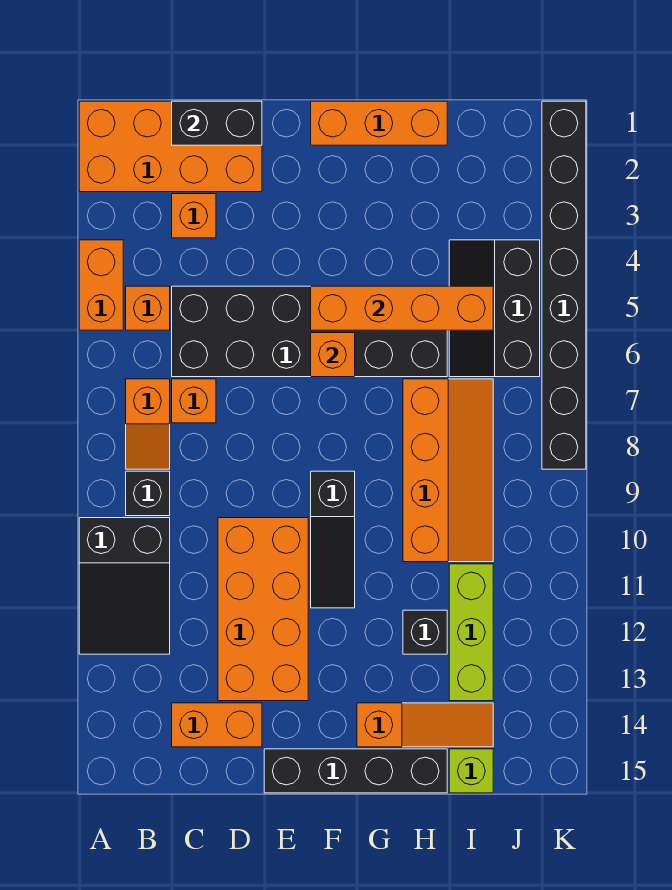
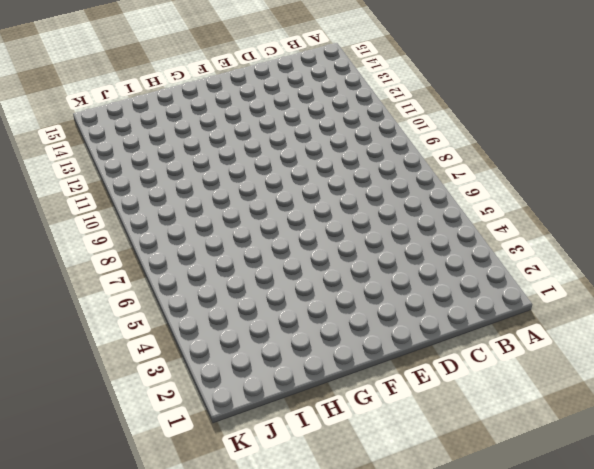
none -> orange brick A1:D2 level 1
none -> orange brick A4:A5 level 1
none -> black slope A10:B12 level 1 top 10

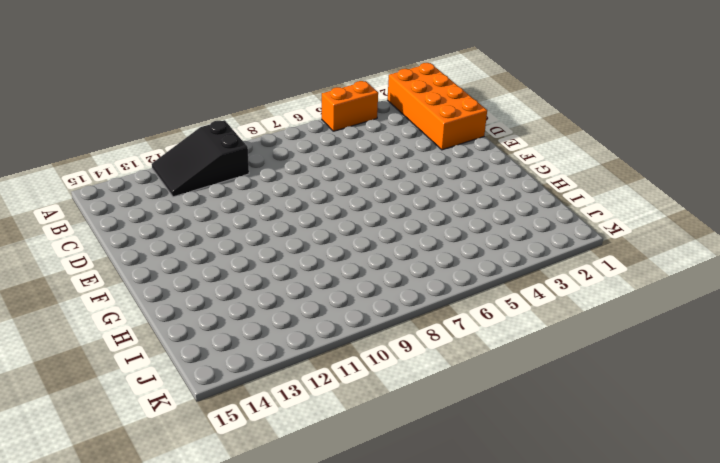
none -> orange brick B5 level 1
none -> orange slope B7:B8 level 1 top 7
none -> black brick B9 level 1

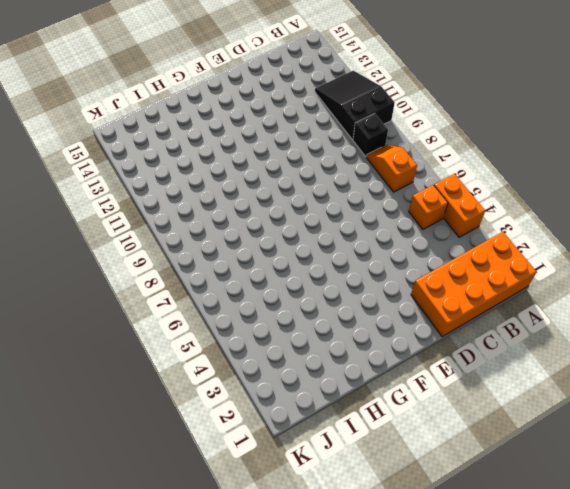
none -> orange brick C3 level 1
none -> black brick C5:H6 level 1
none -> orange brick C7 level 1

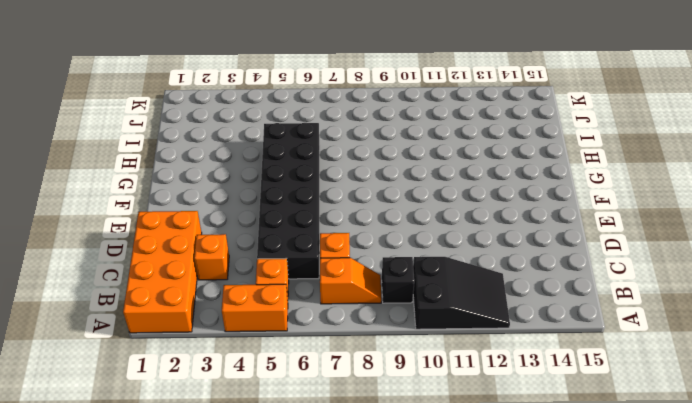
none -> orange brick C14:D14 level 1
none -> orange brick D10:E13 level 1
none -> black brick E15:H15 level 1

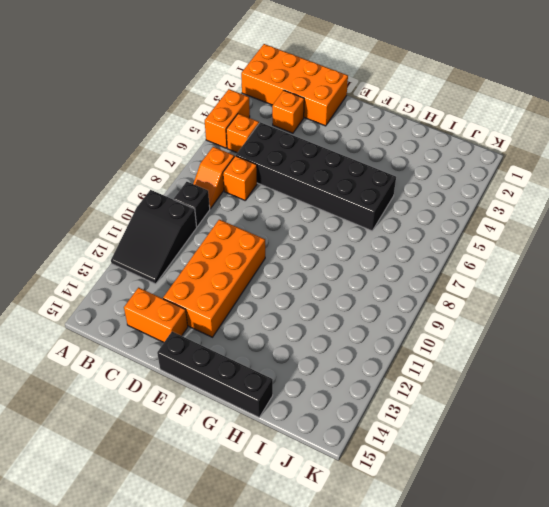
none -> orange brick F1:H1 level 1
none -> black slope F9:F11 level 1 top 9
none -> orange slope G14:I14 level 1 top G

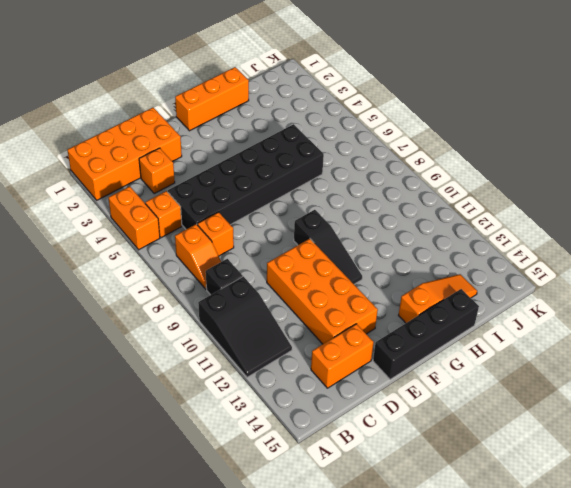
none -> orange slope H7:I10 level 1 top H
none -> black brick H12 level 1
none -> black slope I4:J6 level 1 top J

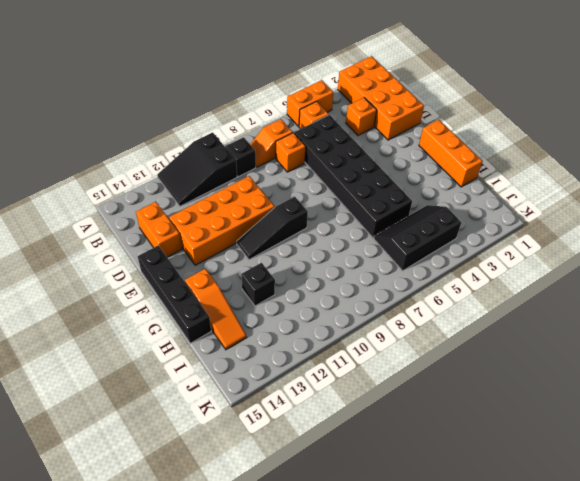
none -> orange slope H7:I10 level 1 top H
none -> lime brick I11:I13 level 1
none -> lime brick I15 level 1

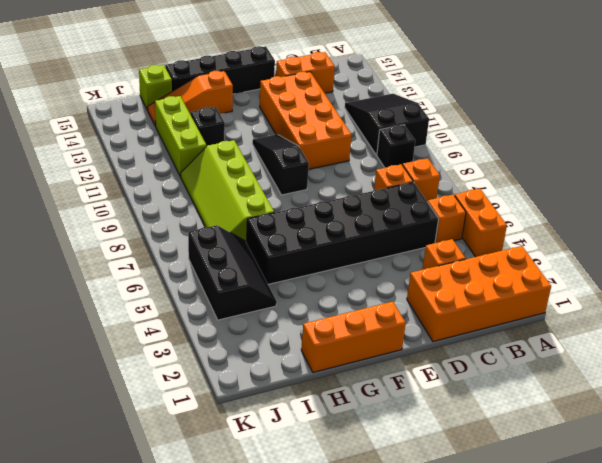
lime slope H7:I10 level 1 top H -> orange slope H7:I10 level 1 top H
none -> black brick K1:K8 level 1
none -> black brick C1:D1 level 2
none -> orange brick F5:I5 level 2

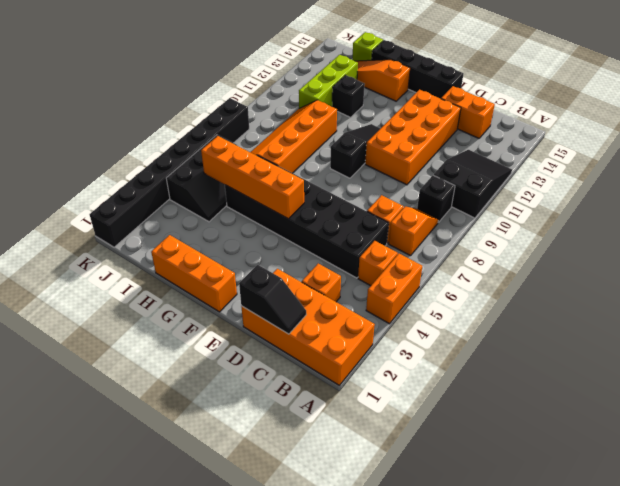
black slope C1:D1 level 2 top D -> black brick C1:D1 level 2
none -> orange brick F6 level 2

